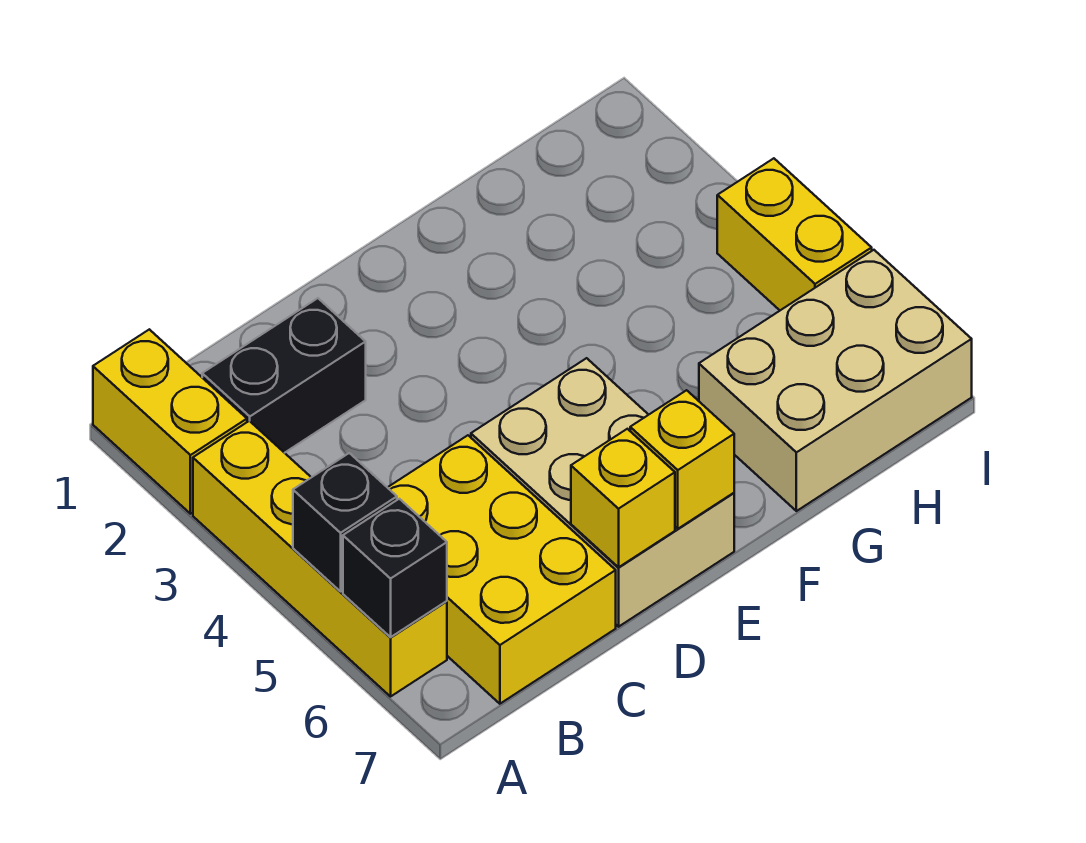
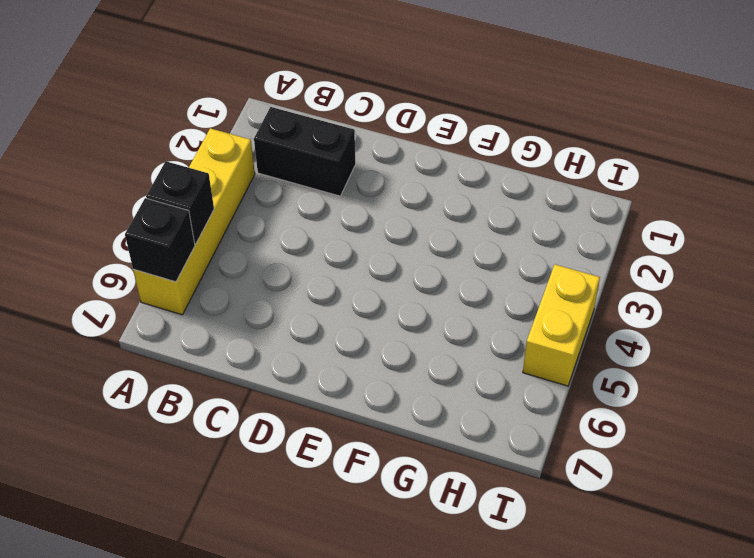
none -> yellow brick A1:A2 level 1
none -> yellow brick B5:C7 level 1

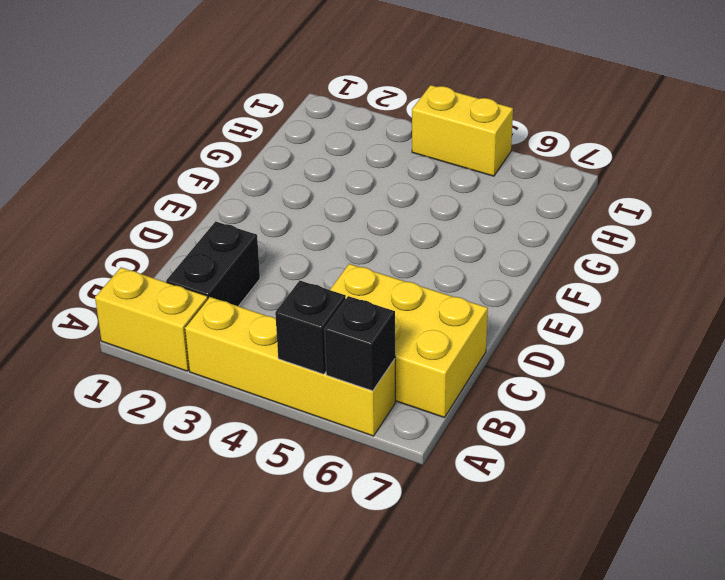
none -> tan brick D5:E7 level 1
none -> tan brick G6:I7 level 1

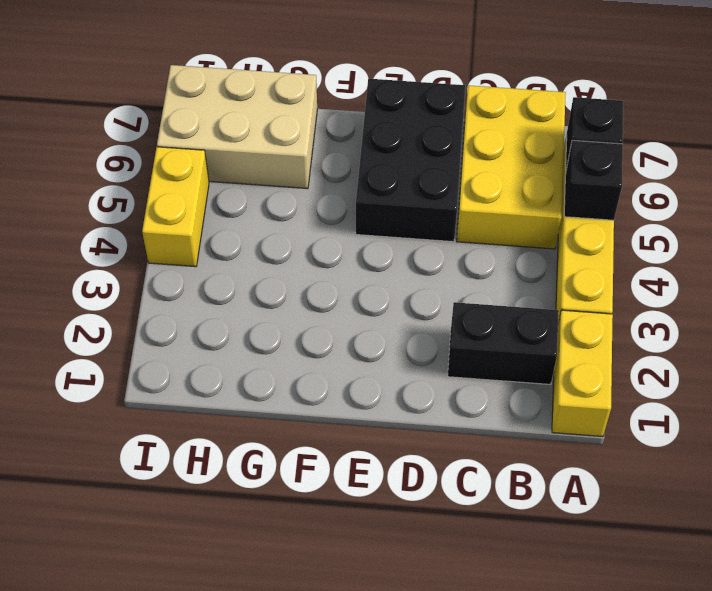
black brick D5:E7 level 1 -> tan brick D5:E7 level 1
none -> yellow brick D7 level 2
none -> yellow brick E7 level 2

